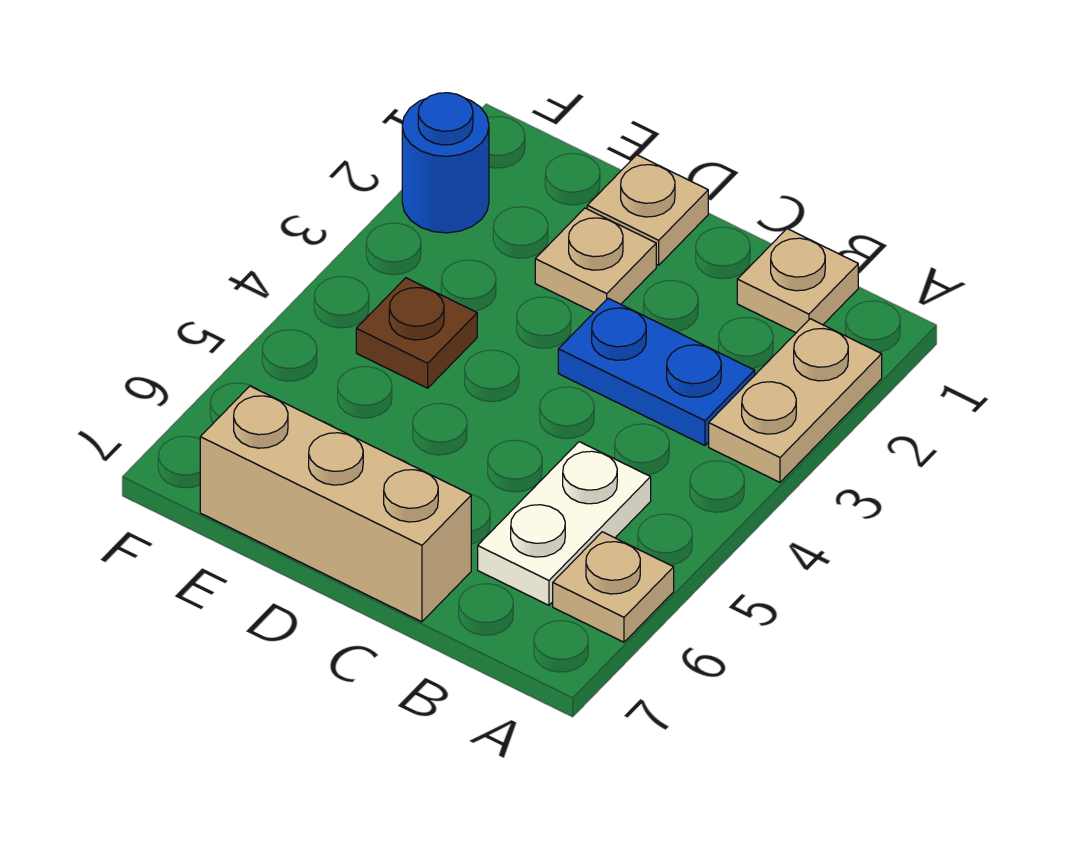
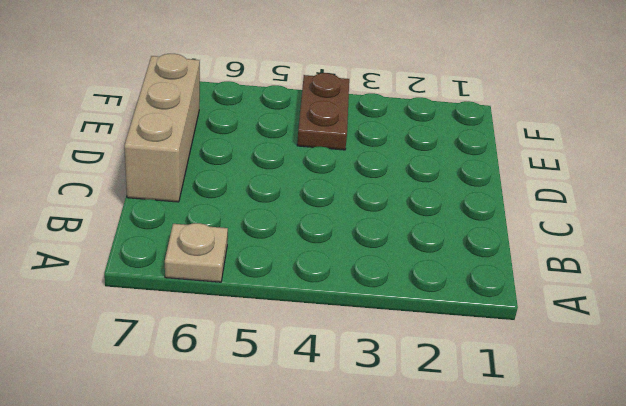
brown plate E4:F4 level 1 -> brown plate E4 level 1
none -> tan plate A2:A3 level 1
none -> tan plate B1 level 1

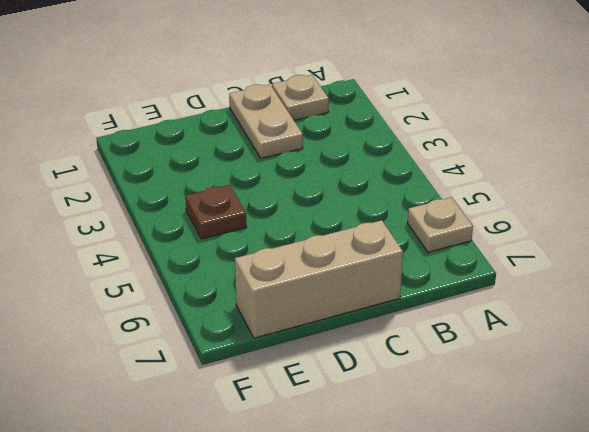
tan plate C1:C2 level 1 -> tan plate A2:A3 level 1
none -> blue plate B3:C3 level 1
none -> white plate B5:B6 level 1

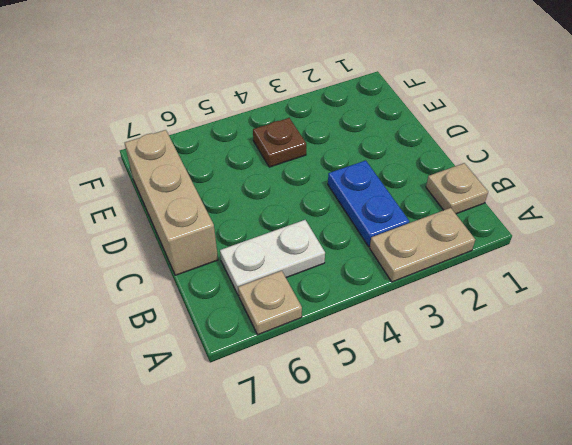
none -> tan plate D1 level 1
none -> tan plate D2 level 1

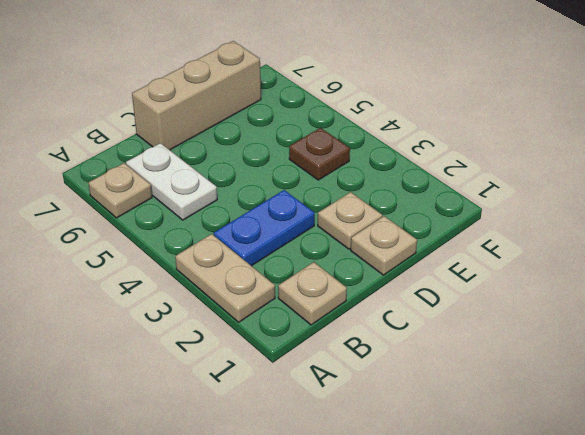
none -> blue round brick F2 level 1

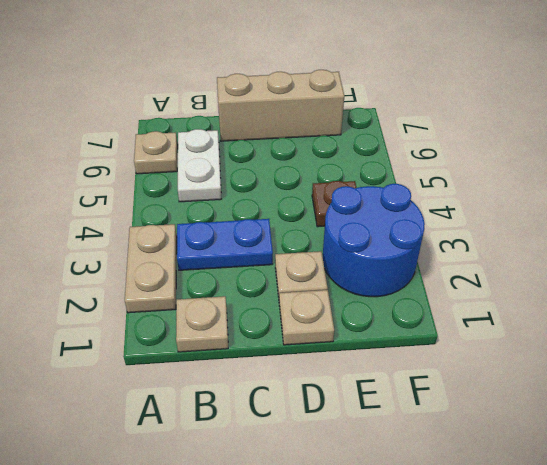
blue round brick E2:F3 level 1 -> blue round brick F2 level 1

